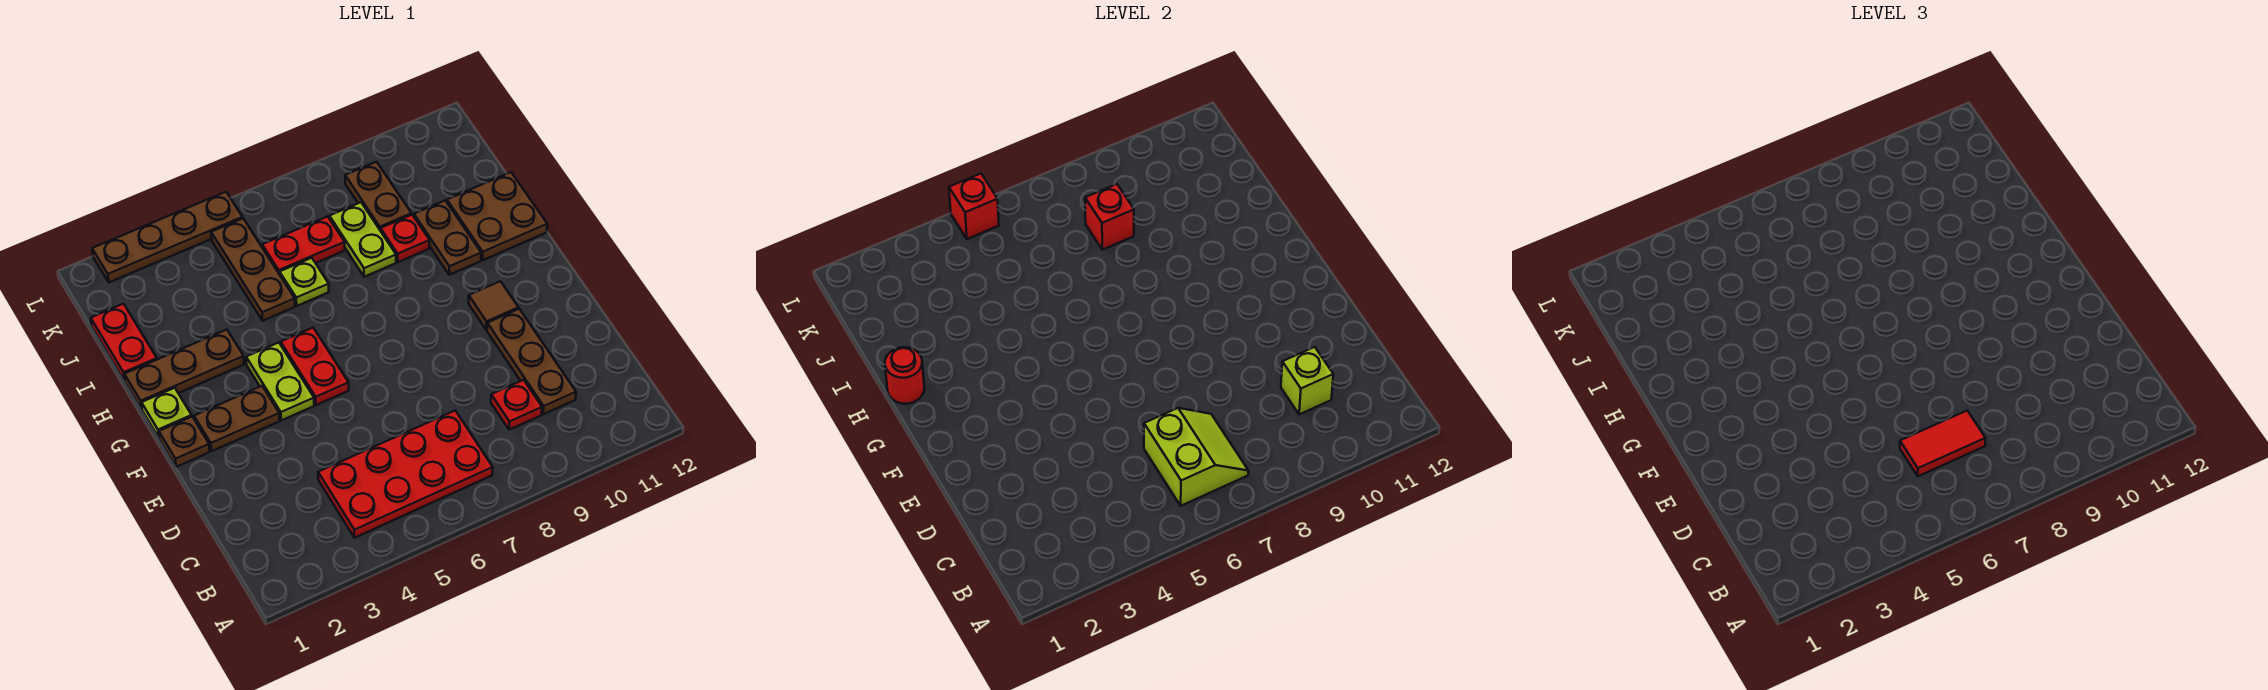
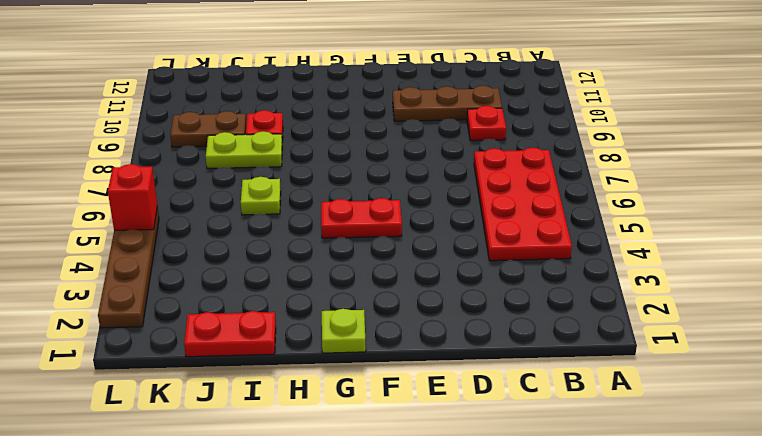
none -> brown plate F1 level 1
none -> brown plate F2:F3 level 1
none -> lime plate F4:G4 level 1

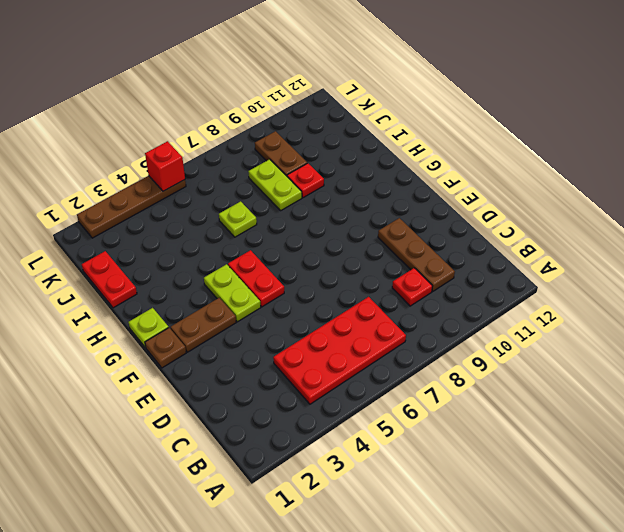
none -> brown tile F10 level 1
none -> brown plate H1:H3 level 1
none -> brown plate H10:I10 level 1

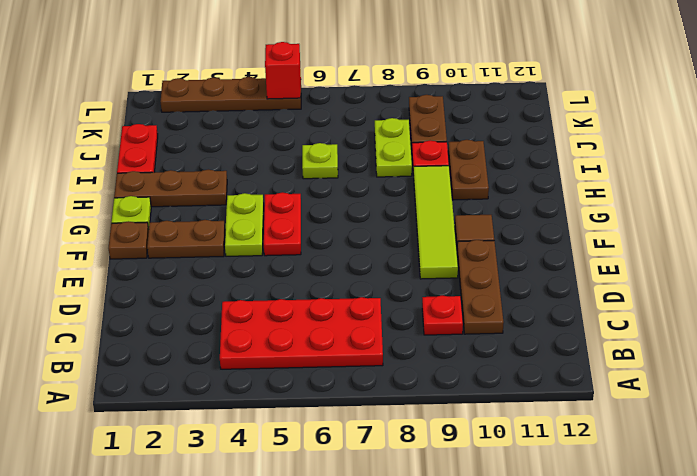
lime tile E9:H9 level 1 -> none
none -> brown plate H11:I12 level 1
none -> brown plate I5:K5 level 1
none -> red plate J6:J7 level 1

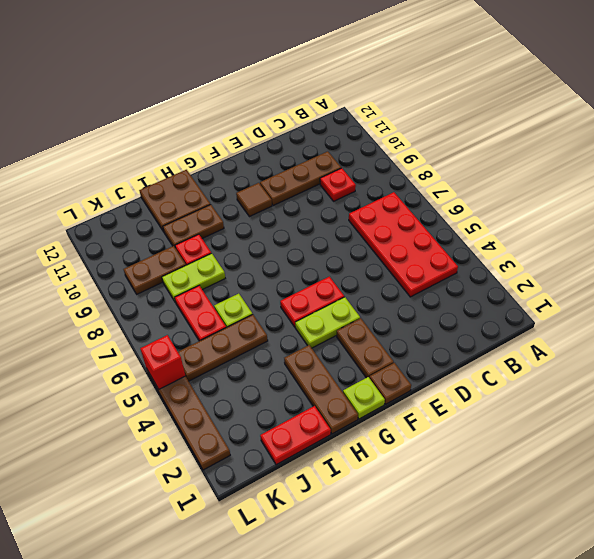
none -> lime slope B6:C7 level 2 top 6
none -> lime brick C10 level 2
none -> red round brick H1 level 2

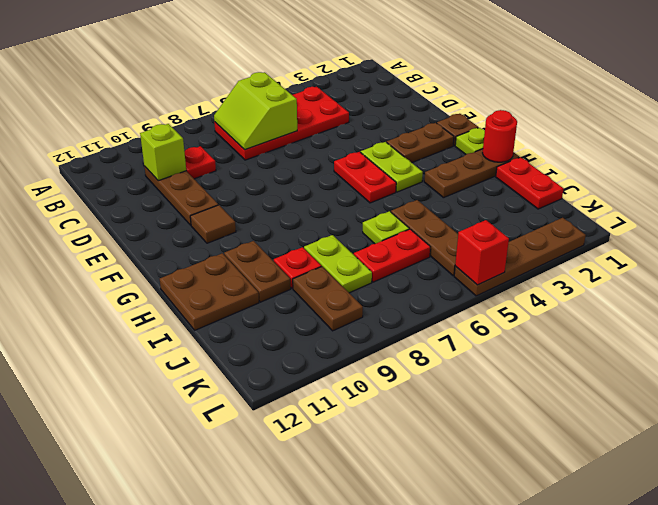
none -> red brick J8 level 2
none -> red tile C6:C7 level 3

